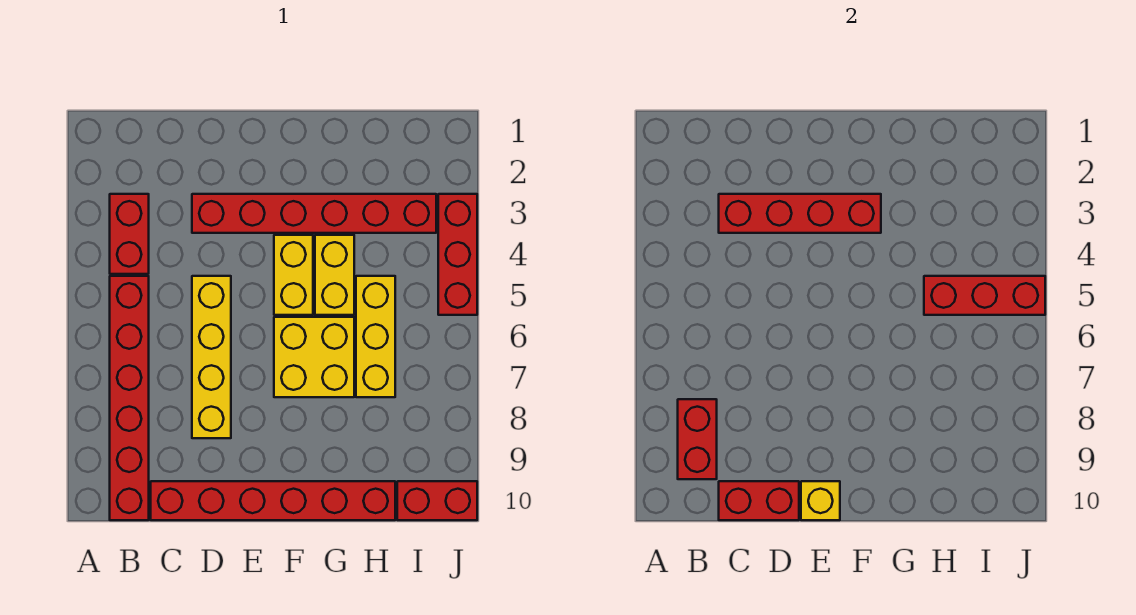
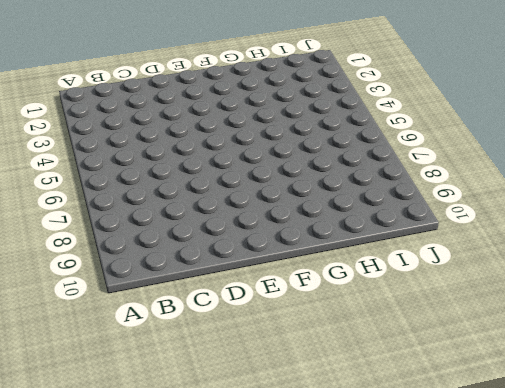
none -> red brick B3:B4 level 1
none -> red brick B5:B10 level 1
none -> red brick C10:H10 level 1

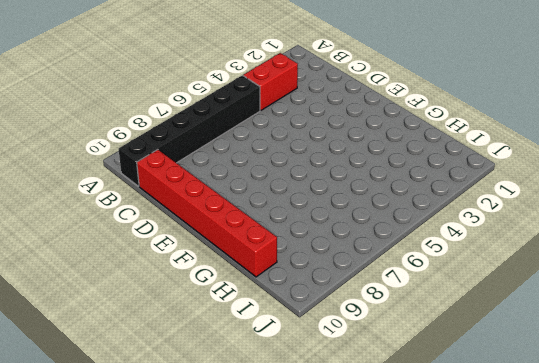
black brick B5:B10 level 1 -> red brick B5:B10 level 1
none -> red brick D3:I3 level 1
none -> yellow brick D5:D8 level 1
none -> yellow brick F4:F5 level 1

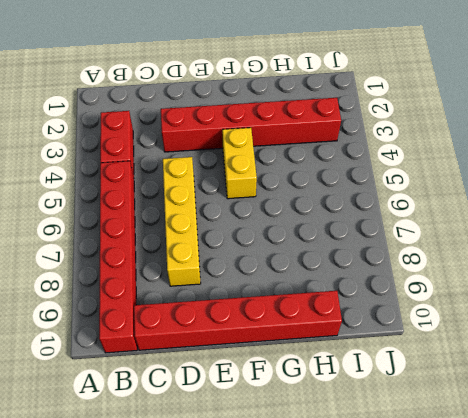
none -> yellow brick F6:G7 level 1
none -> yellow brick G4:G5 level 1
none -> yellow brick H5:H7 level 1

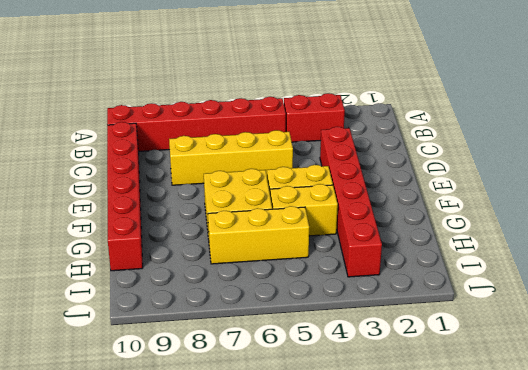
none -> red brick I10:J10 level 1
none -> red brick J3:J5 level 1
none -> red brick B8:B9 level 2

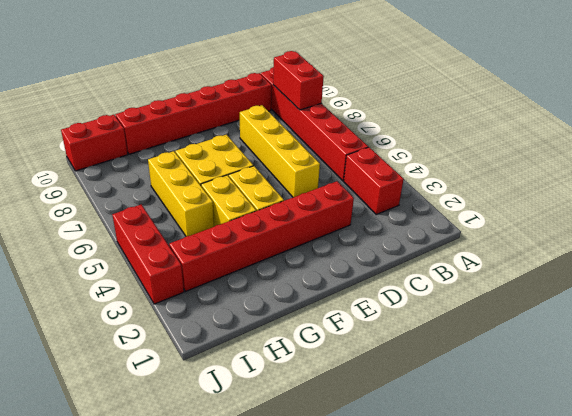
none -> red brick C3:F3 level 2
none -> red brick C10:D10 level 2
none -> yellow brick E10 level 2

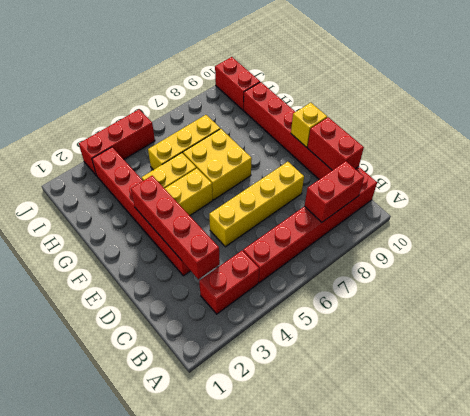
none -> red brick H5:J5 level 2

